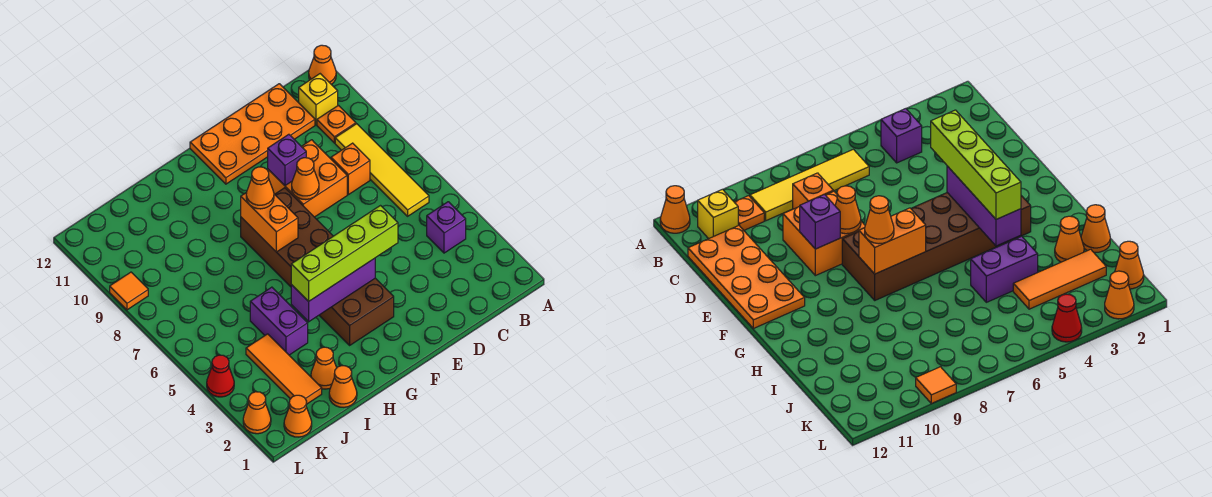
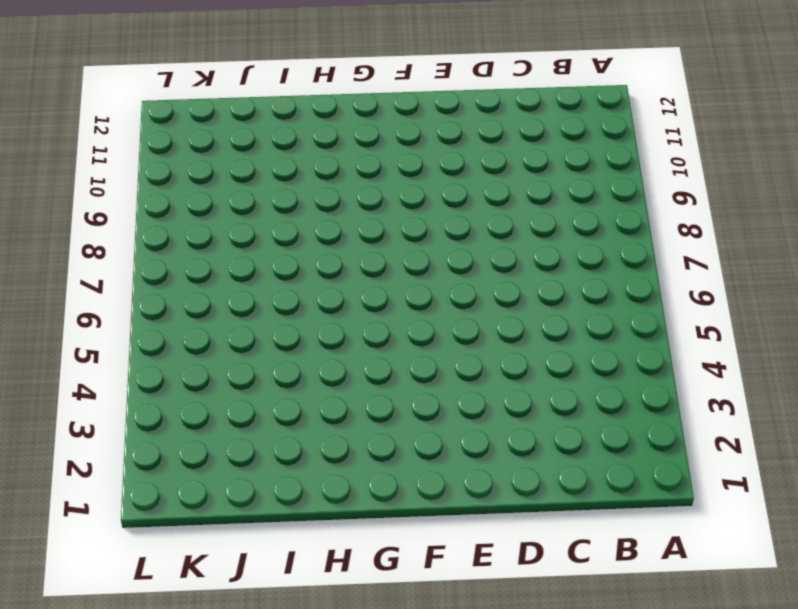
none -> orange cone A12 level 1
none -> purple brick B4 level 1
none -> yellow tile B6:B9 level 1

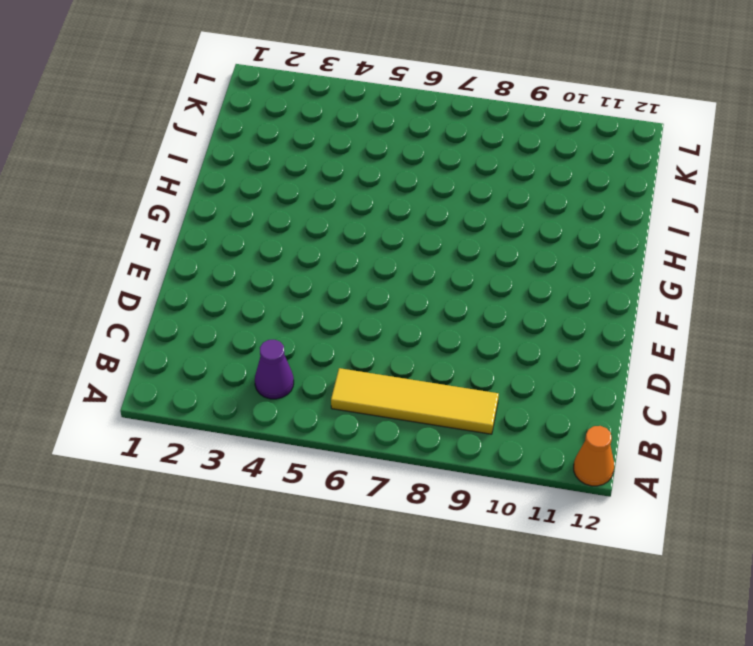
purple cone B4 level 1 -> purple brick B4 level 1
none -> orange plate B10 level 1
none -> yellow brick B11 level 1
none -> orange brick C8 level 1

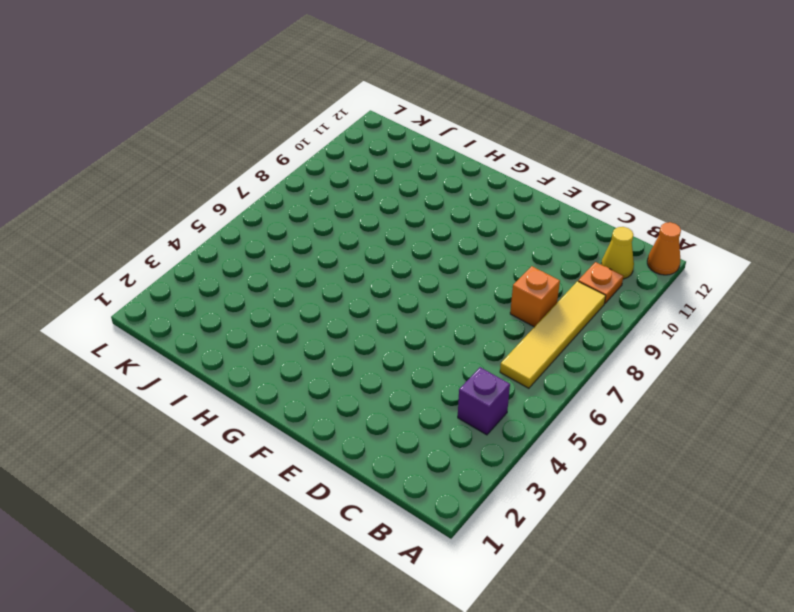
yellow cone B11 level 1 -> yellow brick B11 level 1
none -> orange plate C11:F12 level 1
none -> orange brick D8:E9 level 1
none -> brown brick F3:G8 level 1

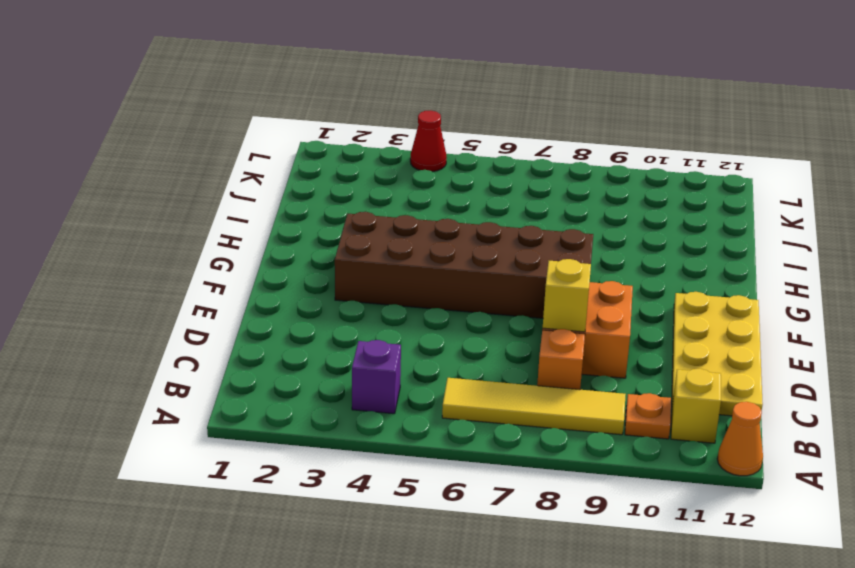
yellow plate C11:F12 level 1 -> orange plate C11:F12 level 1
yellow brick D8 level 2 -> none
none -> orange cone I1 level 1
none -> orange cone I2 level 1
none -> purple brick I4:I5 level 1

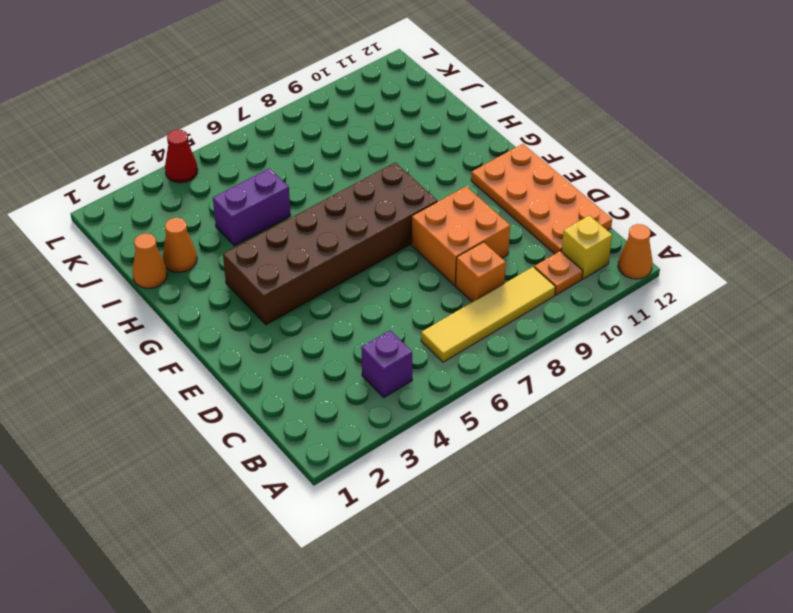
none -> orange tile J2:J4 level 1
none -> orange cone K1 level 1
none -> orange cone L2 level 1

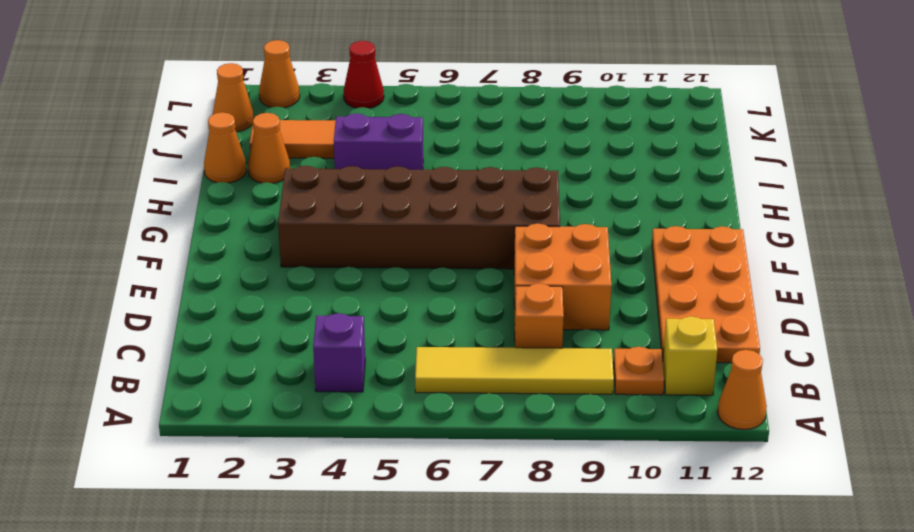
none -> orange tile L9 level 1
none -> orange cone E8 level 2
none -> purple brick E9 level 2

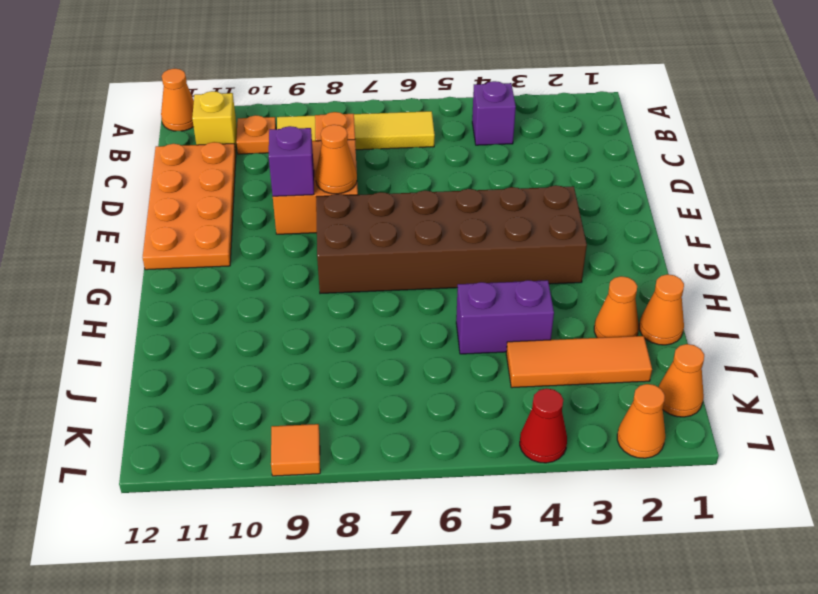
none -> purple brick F4:H4 level 2
none -> orange brick G7:G8 level 2
none -> lime brick E4:H4 level 3

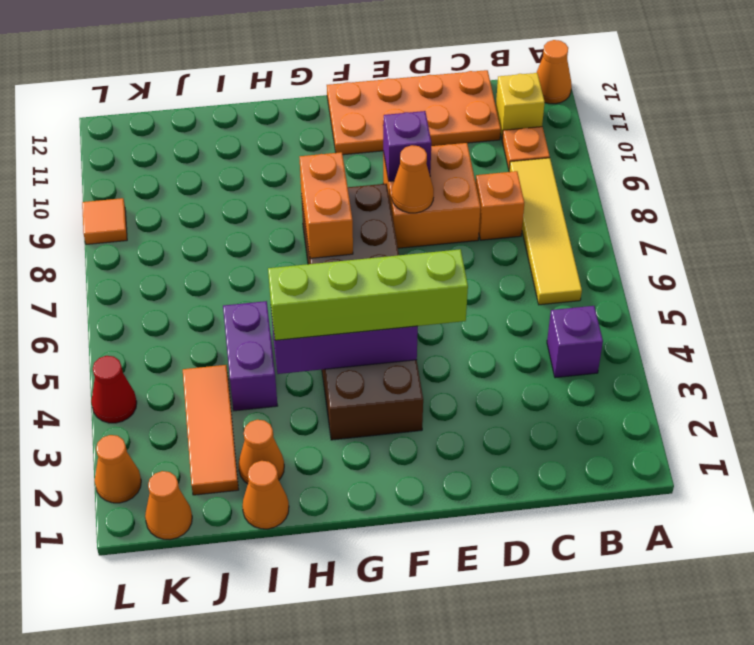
none -> orange cone G8 level 3

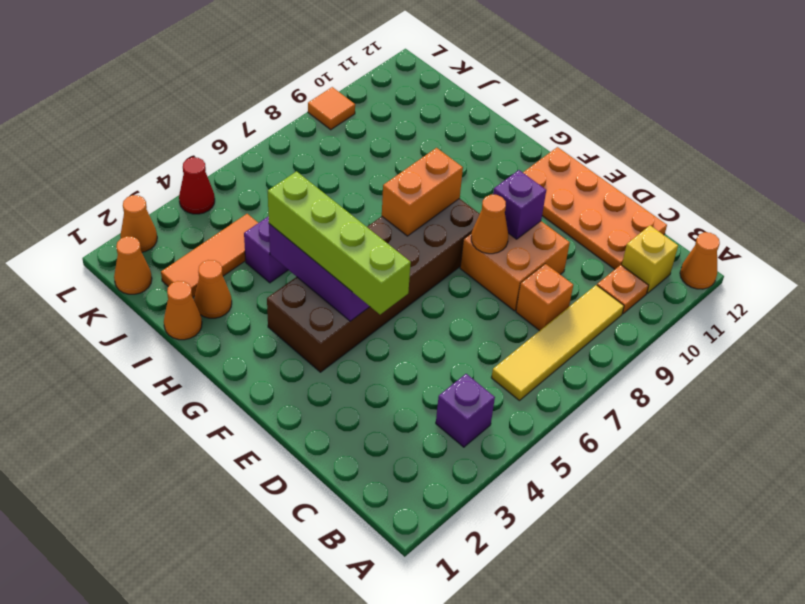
none -> orange cone G8 level 3

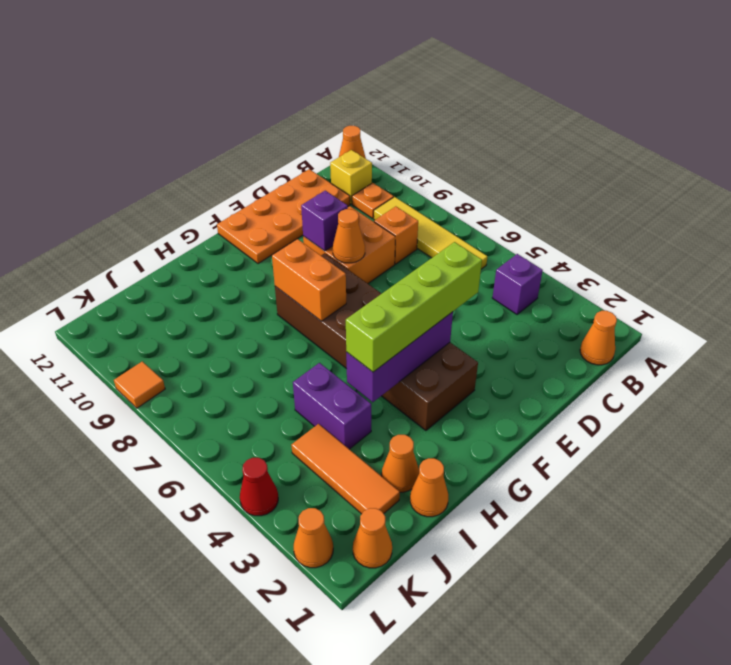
orange cone B1 level 1 -> orange cone G8 level 3

